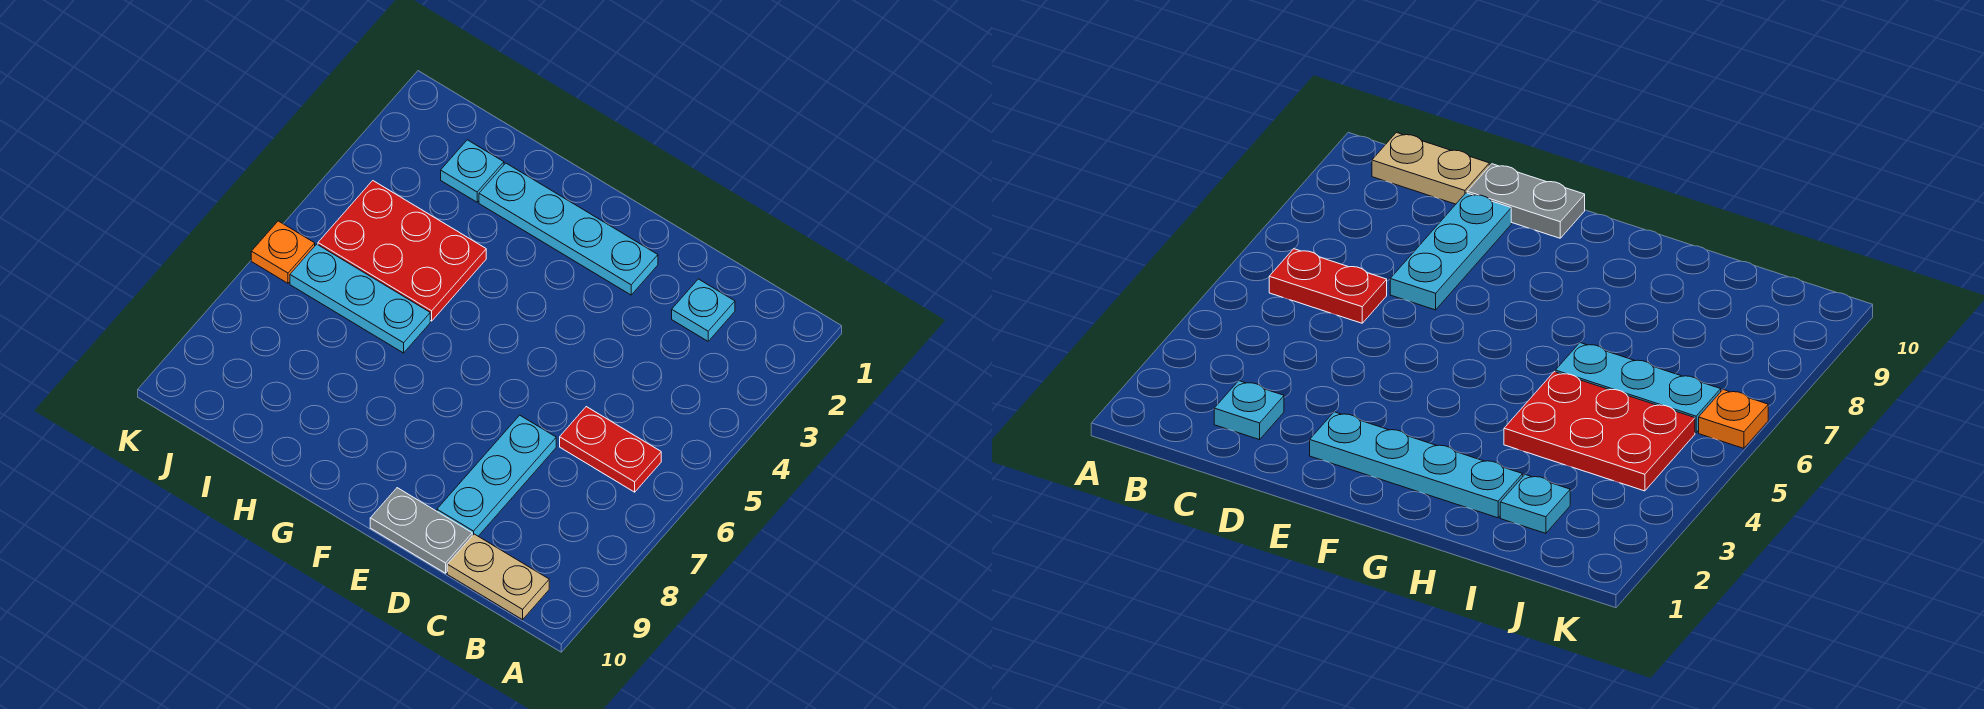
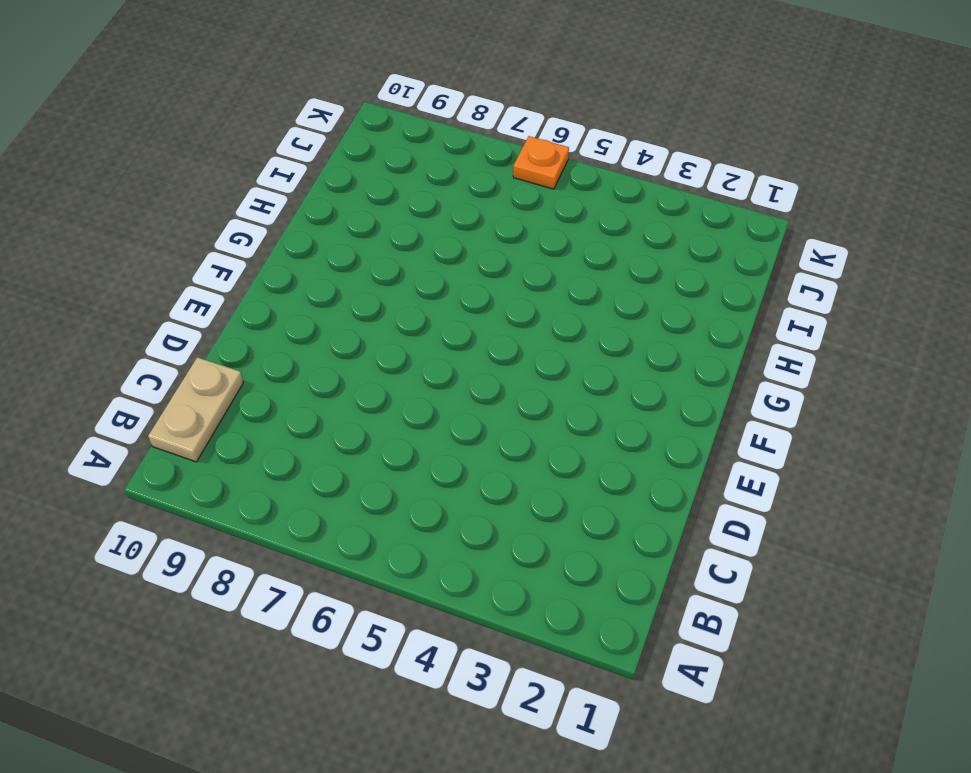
none -> red plate B6:C6 level 1
none -> cyan plate C2 level 1

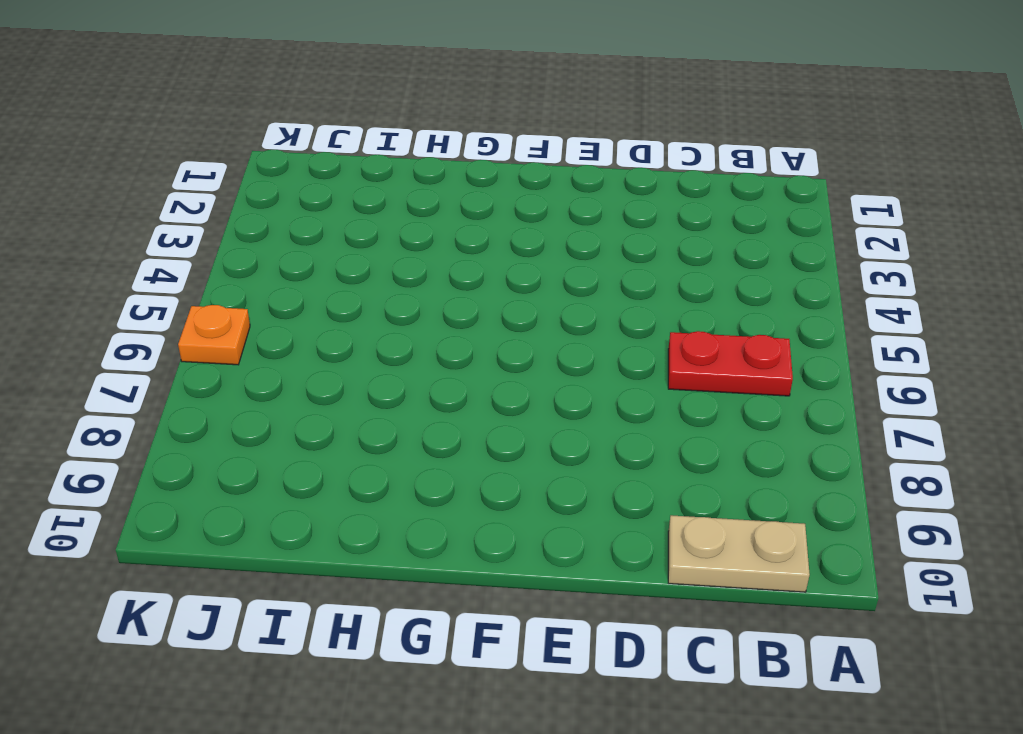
none -> cyan plate C2 level 1
none -> cyan plate D7:D9 level 1

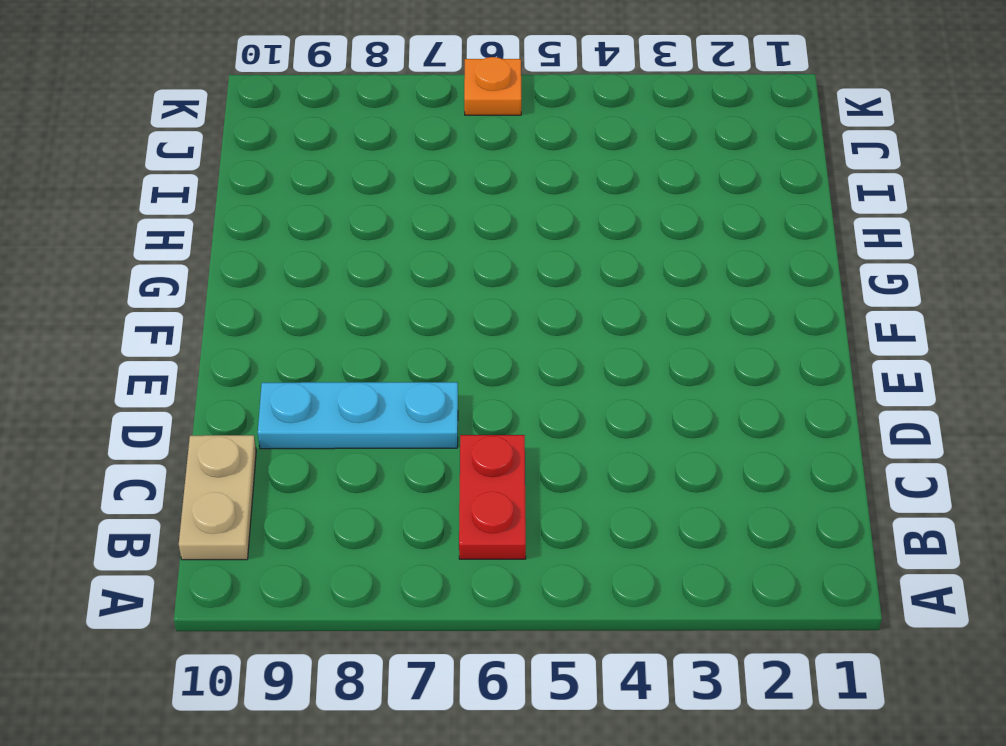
none -> cyan plate C2 level 1
none -> grey plate D10:E10 level 1

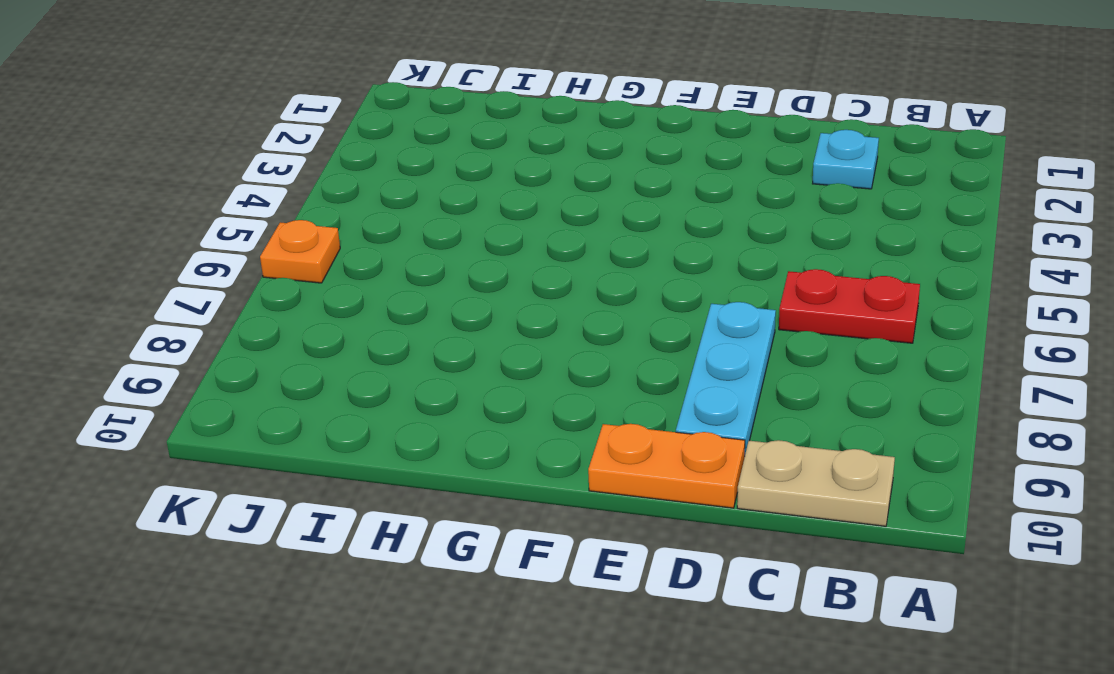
orange plate D10:E10 level 1 -> grey plate D10:E10 level 1
none -> cyan plate E2:H2 level 1
none -> red plate H4:J5 level 1

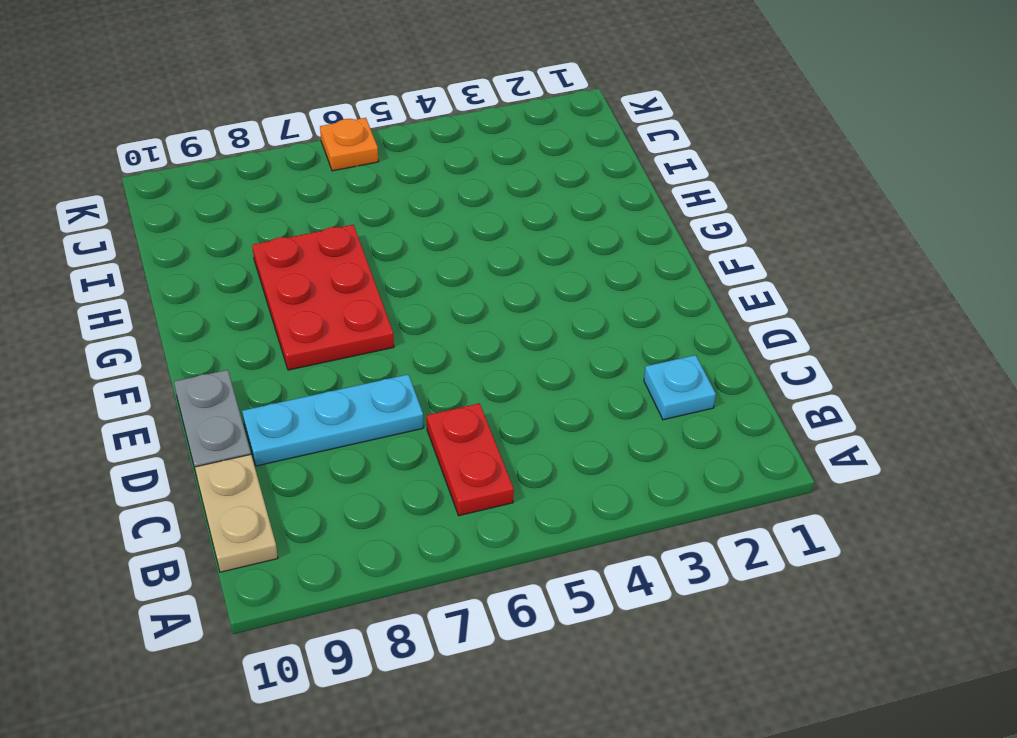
red plate F7:H8 level 1 -> red plate H4:J5 level 1
none -> cyan plate E2:H2 level 1
none -> cyan plate H6:J6 level 1

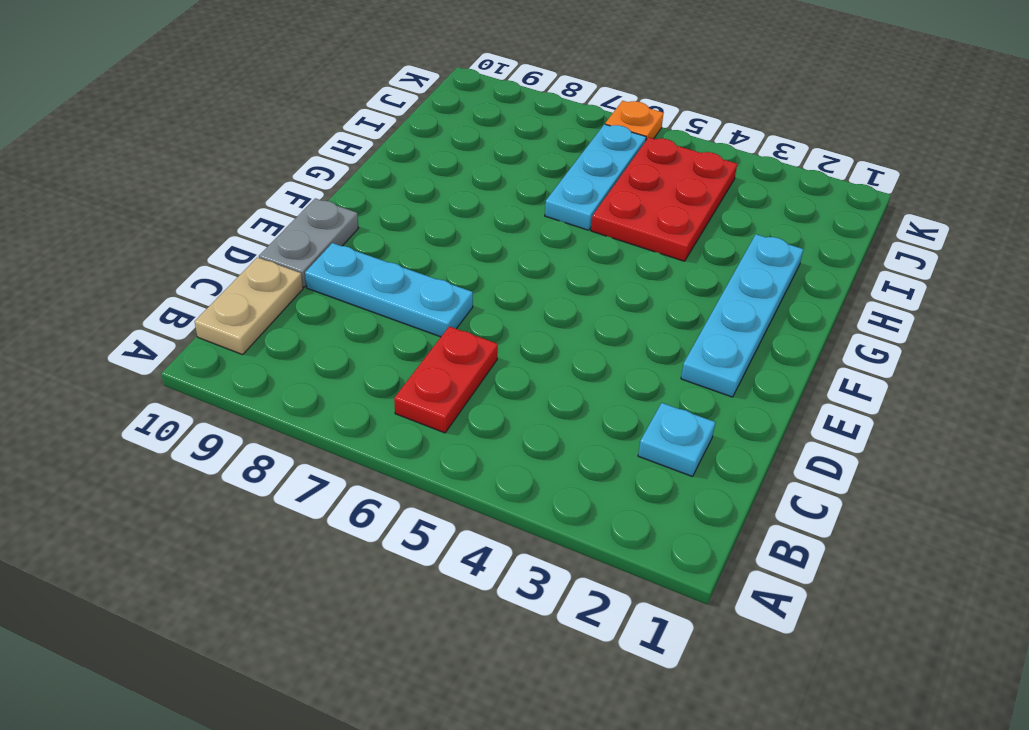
none -> cyan plate I2 level 1

